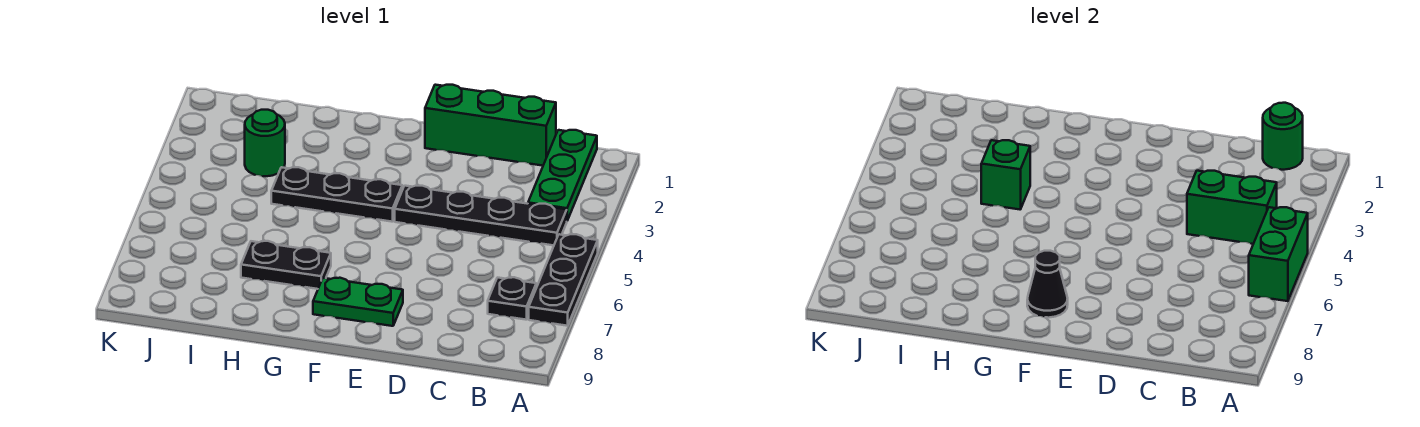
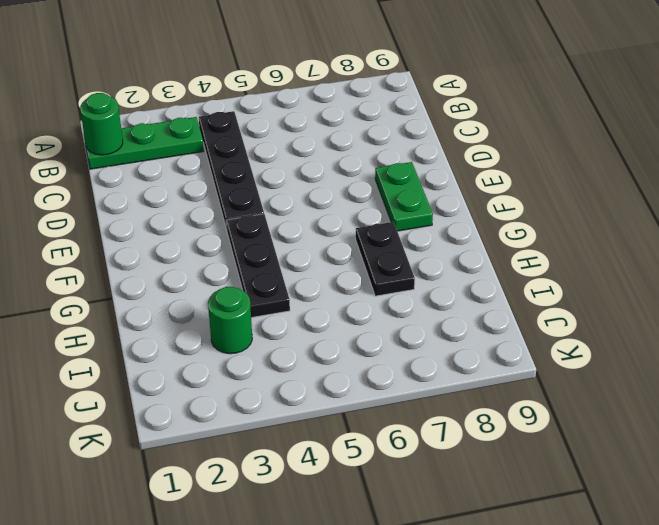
none -> black plate A5:A7 level 1
none -> black plate B7 level 1
none -> green brick C1:E1 level 1

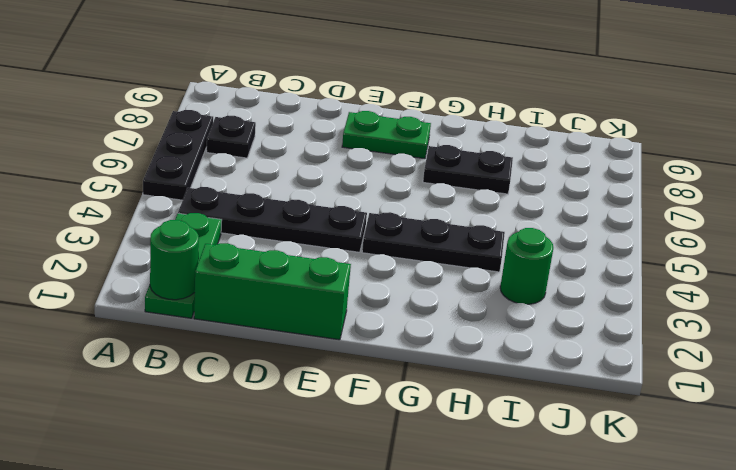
none -> green brick A5:A6 level 2
none -> green brick B4:C4 level 2
none -> black cone F8 level 2

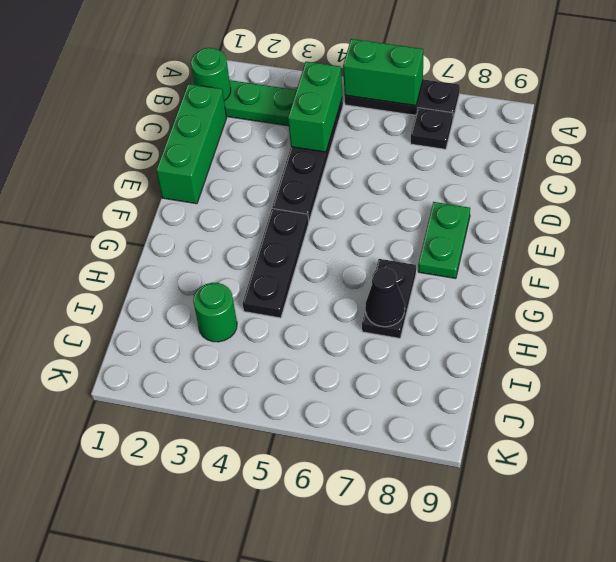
black cone H7 level 2 -> black cone F8 level 2
none -> green brick H4 level 2

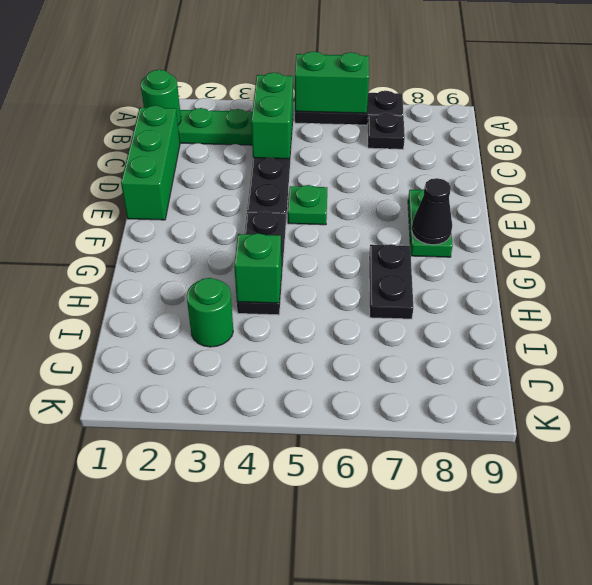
green plate E5 level 1 -> none

